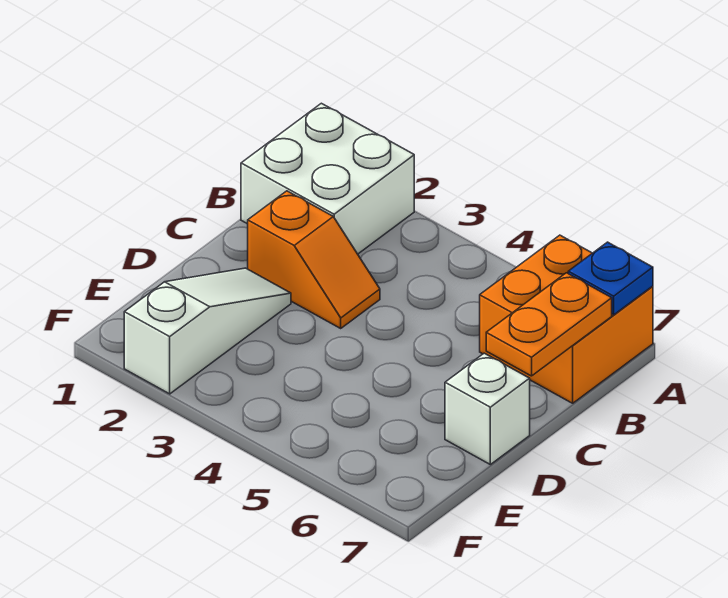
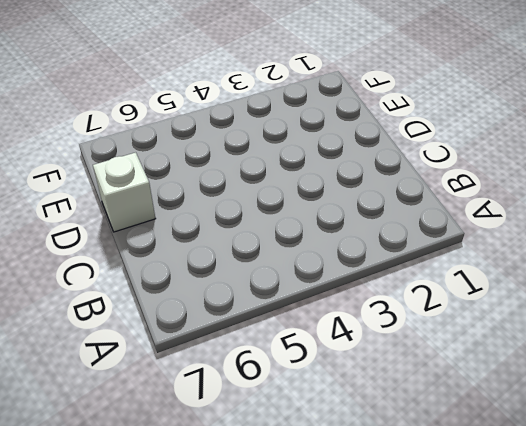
none -> white brick A1:B2 level 1
none -> orange brick A6:B7 level 1

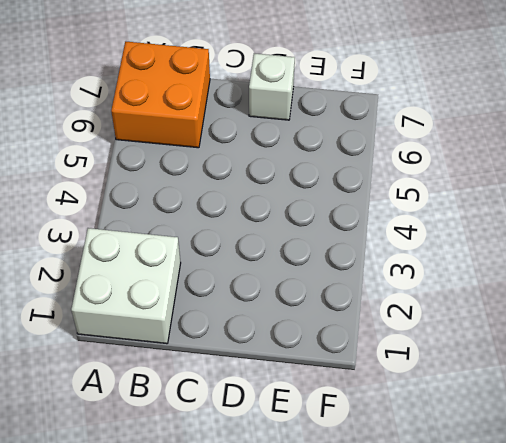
none -> orange slope C2:C3 level 1 top 2
none -> white slope D2:F2 level 1 top F

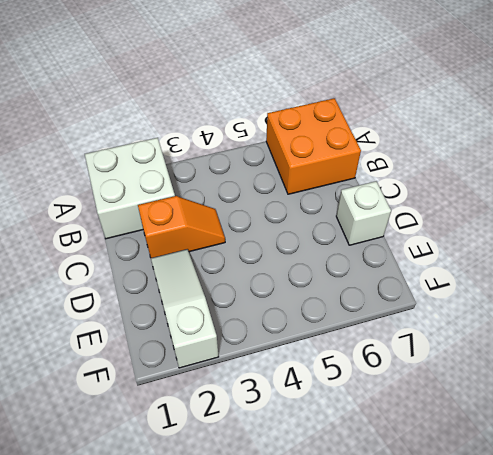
none -> blue plate A7 level 2
none -> orange plate B7:C7 level 2

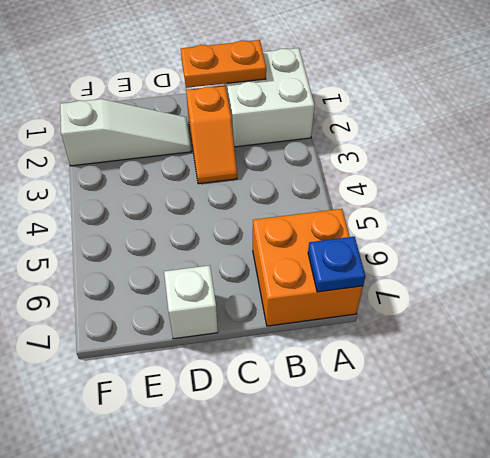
orange plate B1:C1 level 2 -> orange plate B7:C7 level 2

